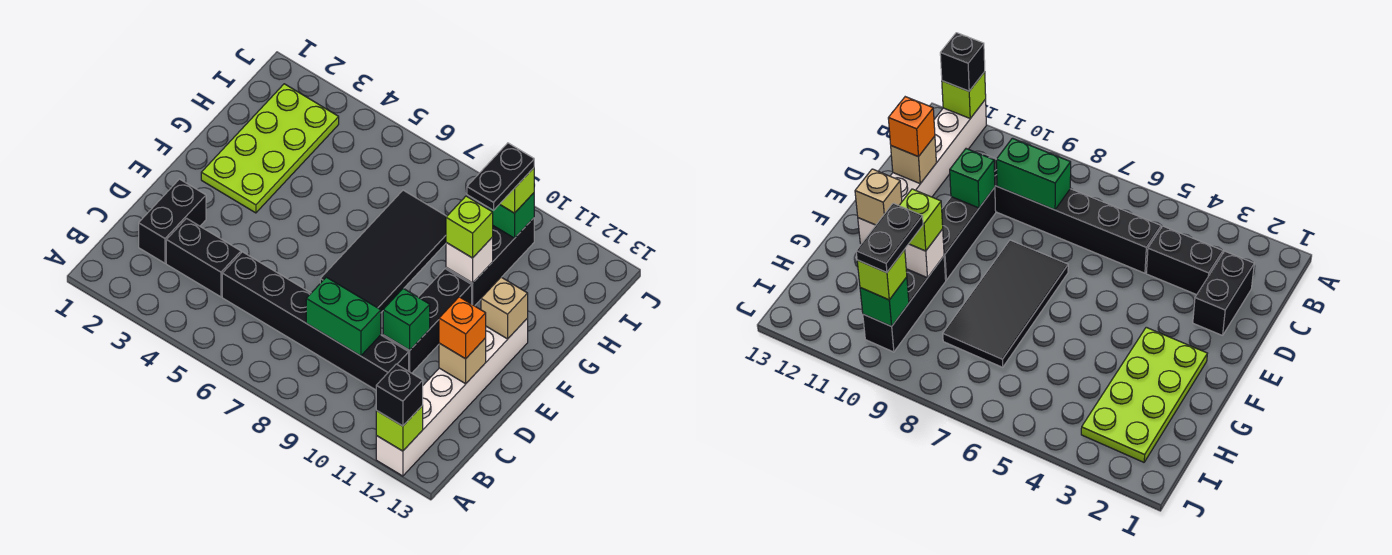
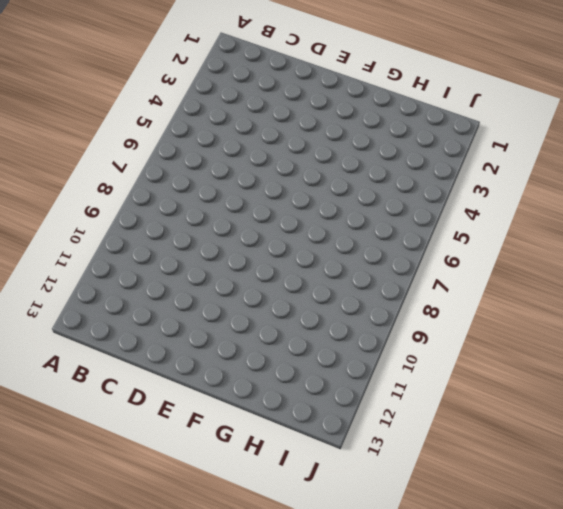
none -> white brick A12:F12 level 1
none -> black brick C2:D2 level 1
none -> black brick C3:C4 level 1

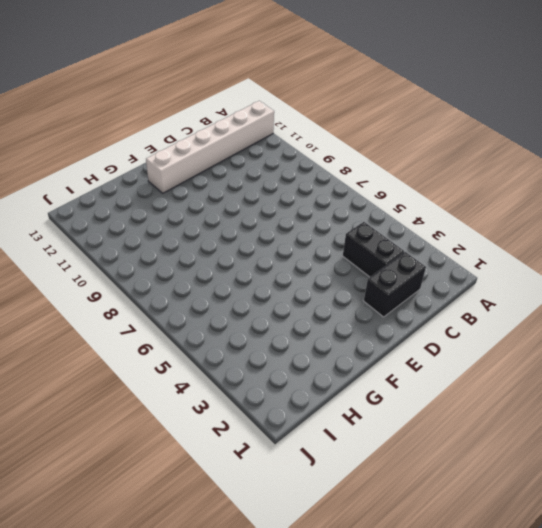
none -> black brick C5:C10 level 1
none -> black brick D10:F10 level 1
none -> black tile E7:H8 level 1

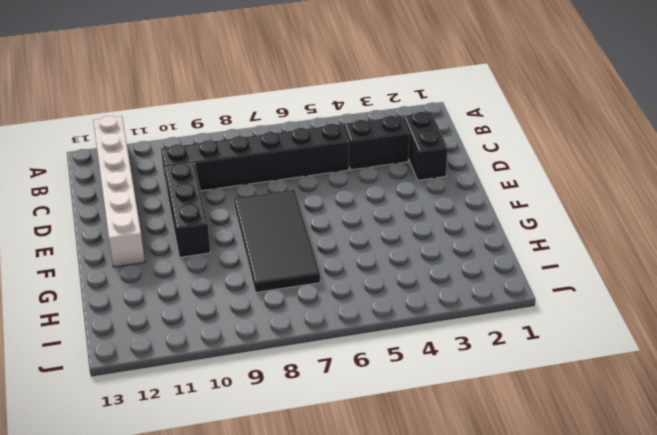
none -> lime plate F2:I3 level 1
none -> black brick G10:I10 level 1
none -> lime brick A12 level 2

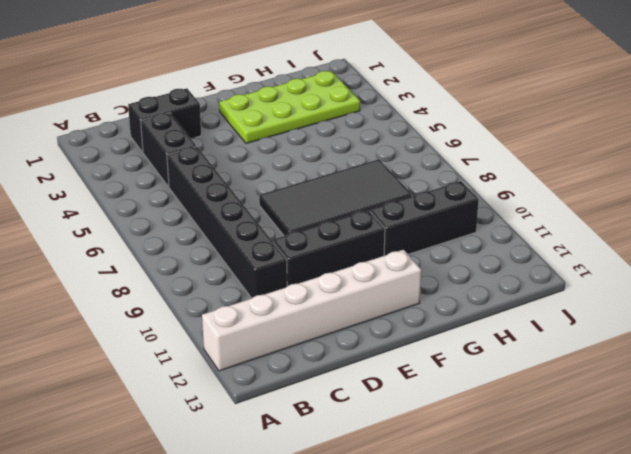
none -> lime brick A12 level 2
none -> green brick C8:C9 level 2
none -> green brick D10 level 2

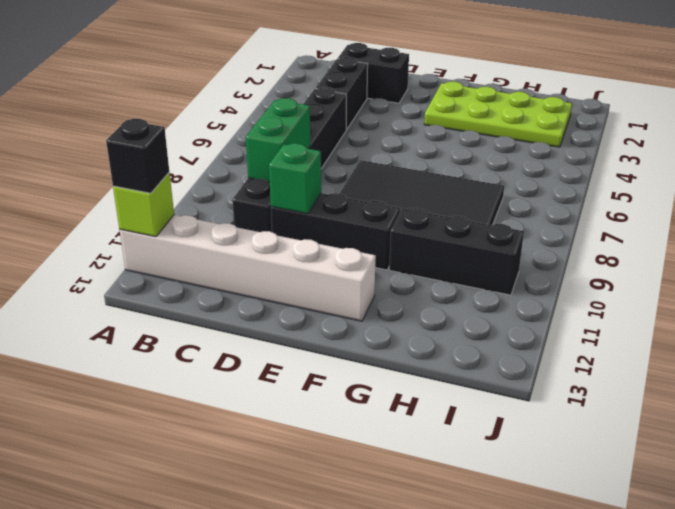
none -> tan brick D12 level 2
none -> tan brick F12 level 2
none -> white brick G10 level 2

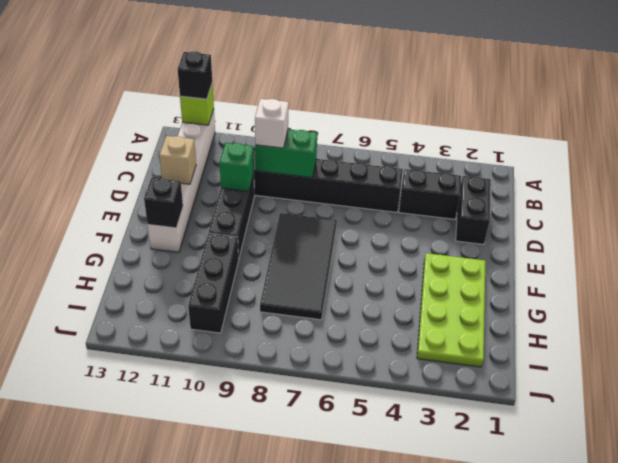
white brick C9 level 3 -> white brick G10 level 2
black brick F12 level 2 -> tan brick F12 level 2
none -> green brick I10 level 2
none -> orange brick D12 level 3
none -> lime brick G10 level 3

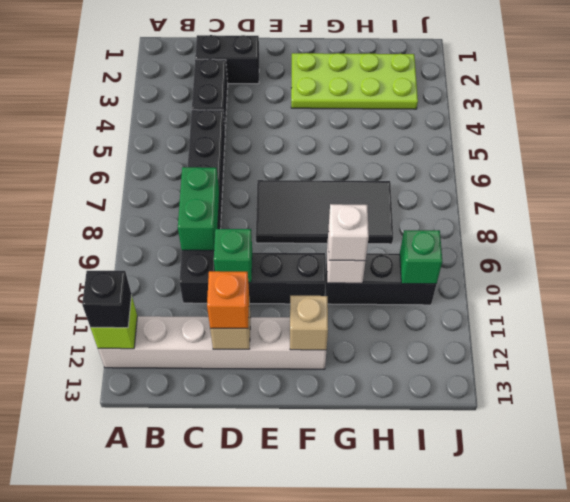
white brick G10 level 3 -> lime brick G10 level 3
none -> lime brick I10 level 3
none -> black plate H10:I10 level 4

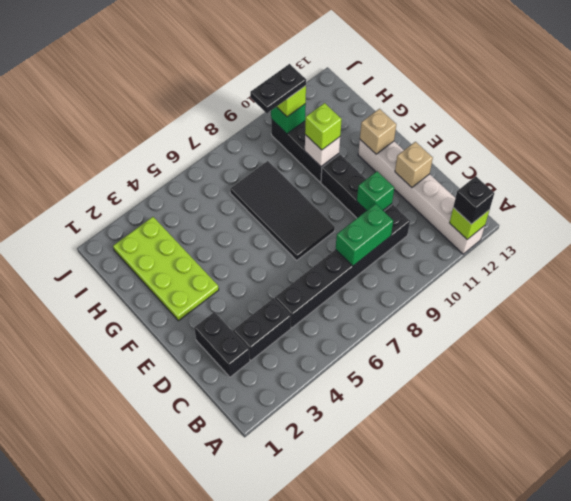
black plate I9:I10 level 4 -> black plate H10:I10 level 4
none -> orange brick D12 level 3

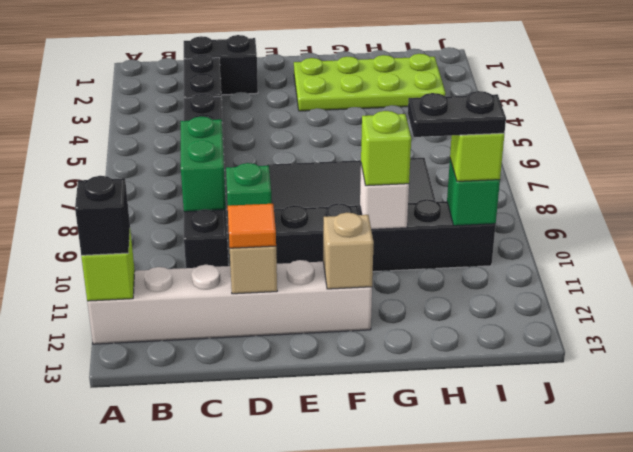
orange tile D12 level 3 -> orange brick D12 level 3

